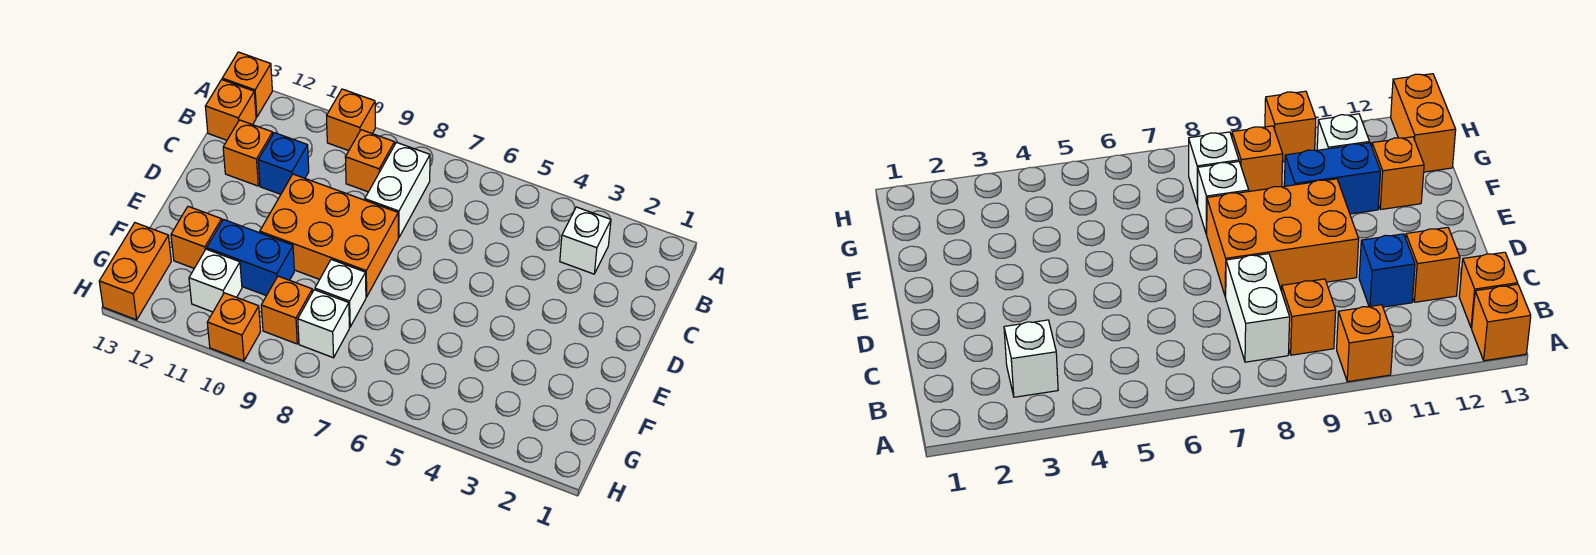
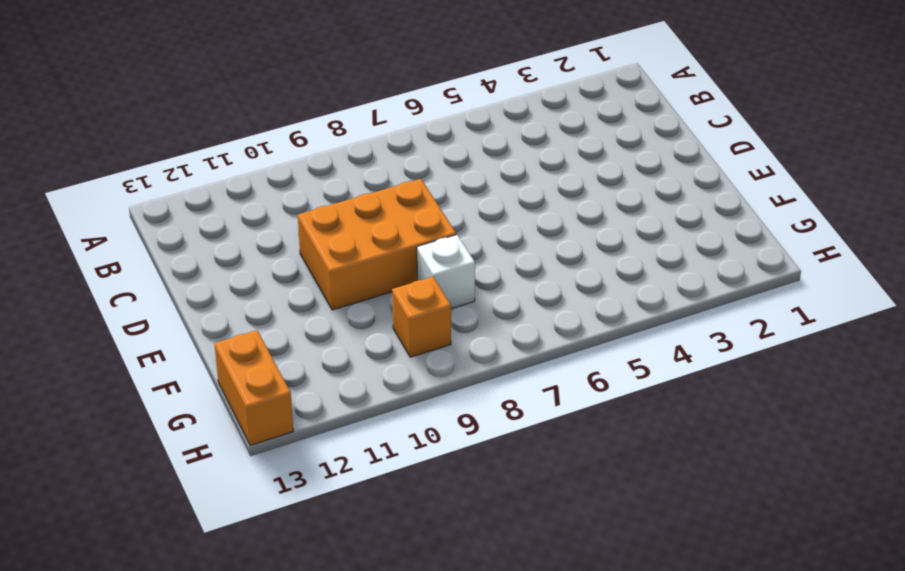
none -> orange brick A10 level 1
none -> orange brick A13 level 1
none -> white brick B3 level 1

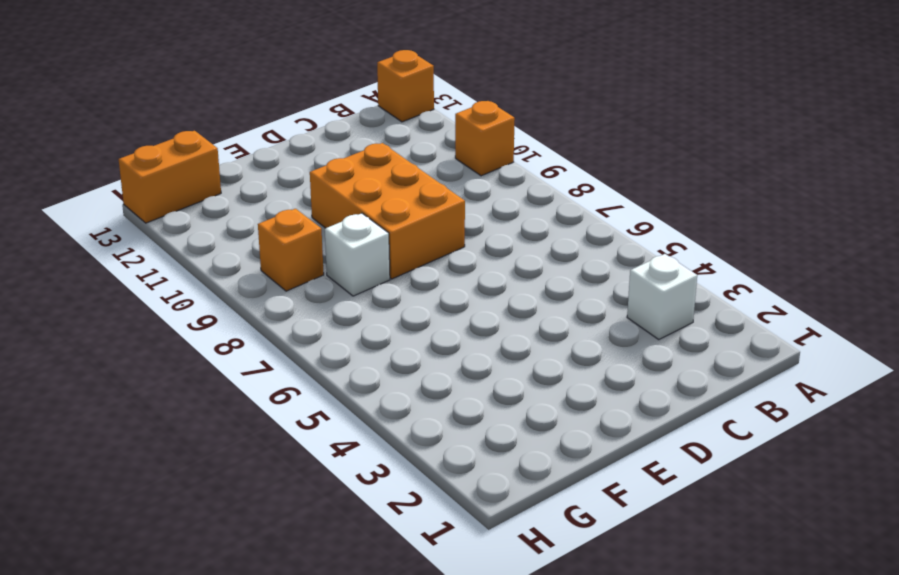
none -> white brick B8:C8 level 1
none -> orange brick B9 level 1
none -> orange brick B13 level 1

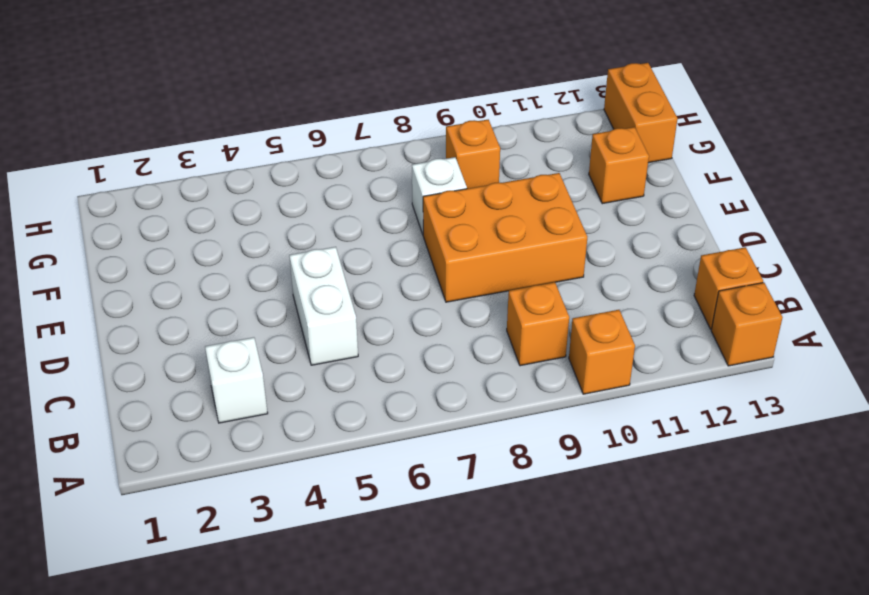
white brick C5:D5 level 1 -> white brick B8:C8 level 1
none -> blue brick C11 level 1
none -> orange brick C12 level 1
none -> blue brick F10:F11 level 1

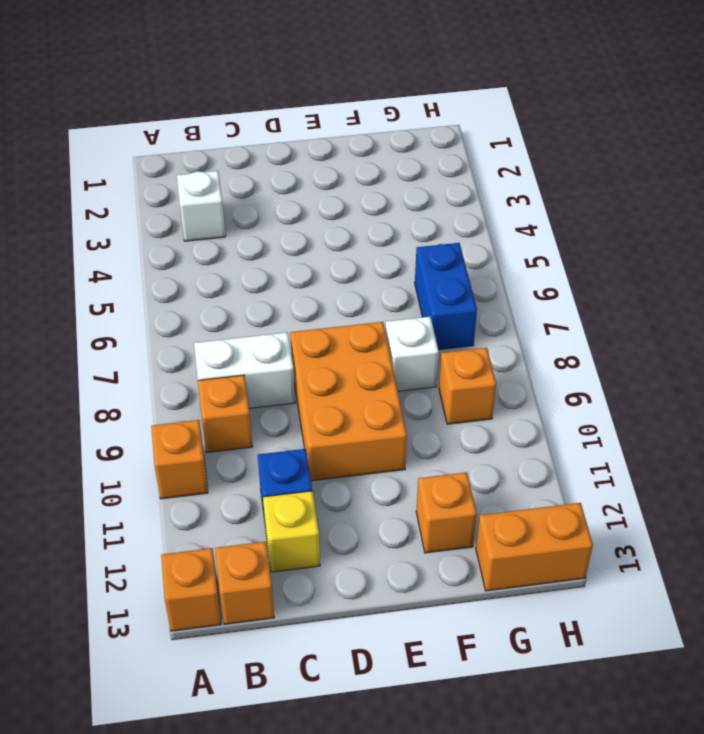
yellow brick C12 level 1 -> orange brick C12 level 1
blue brick G6:G7 level 1 -> blue brick F10:F11 level 1
none -> white brick G8 level 1
none -> white brick G11 level 1
none -> orange brick H10 level 1

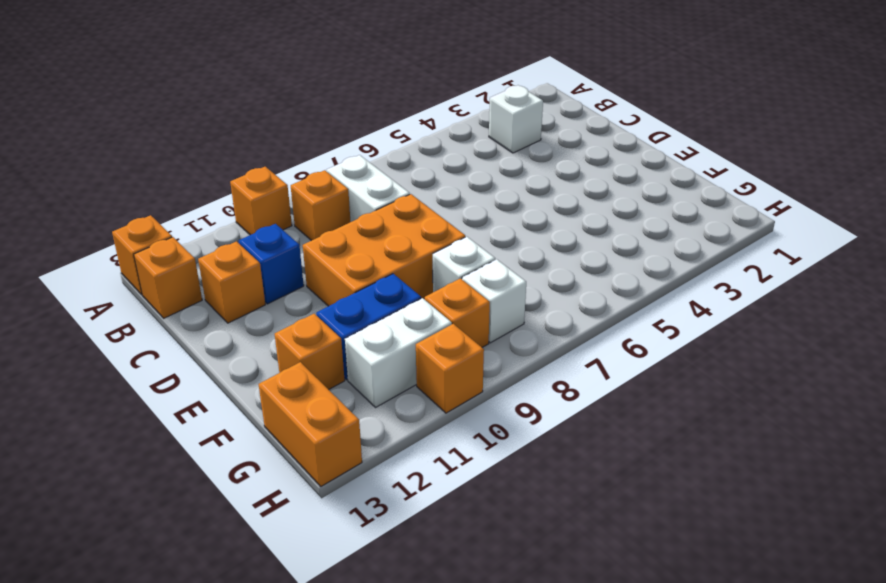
white brick G10:G11 level 1 -> white brick G11 level 1

